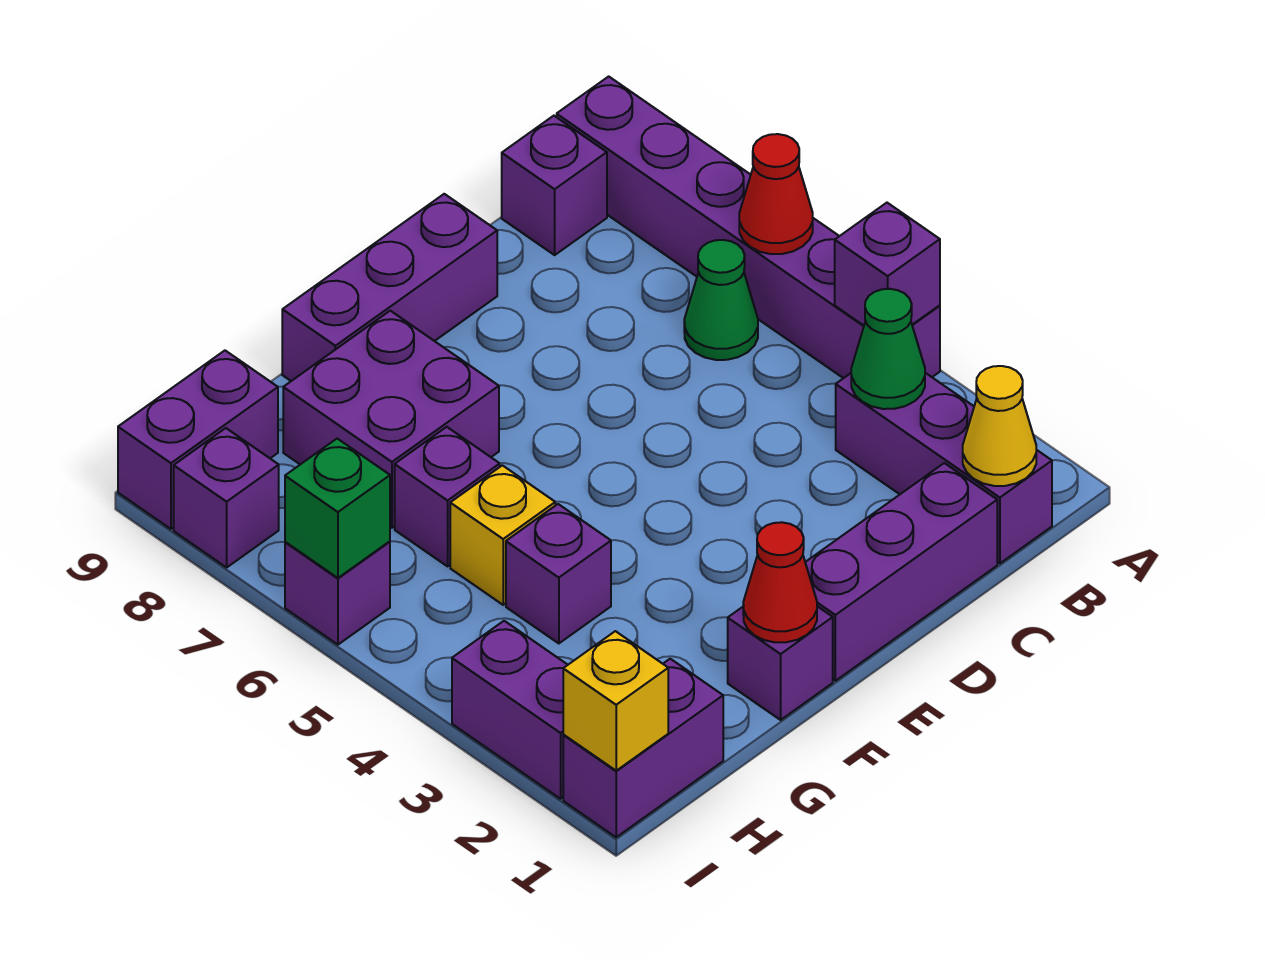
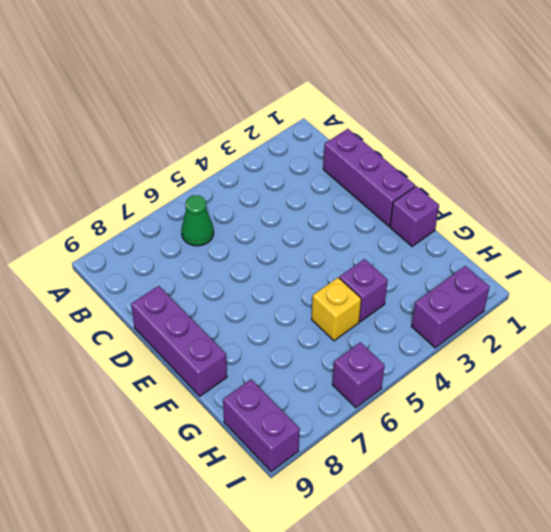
none -> purple brick A4:A9 level 1
none -> purple brick B1:B3 level 1
none -> purple brick B9 level 1

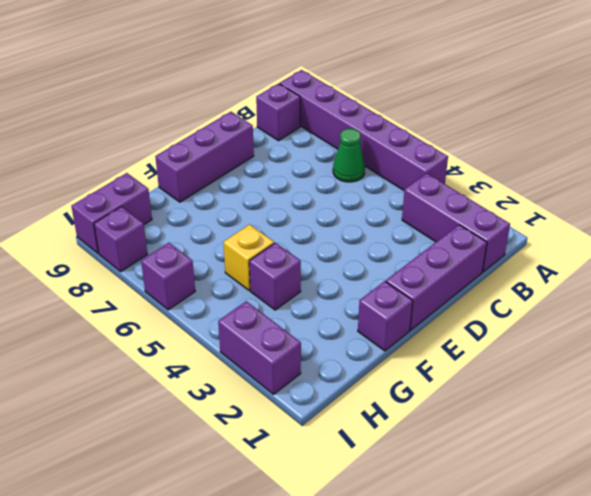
none -> purple brick F7:G8 level 1
none -> purple brick G6 level 1
none -> purple brick H1:I1 level 1

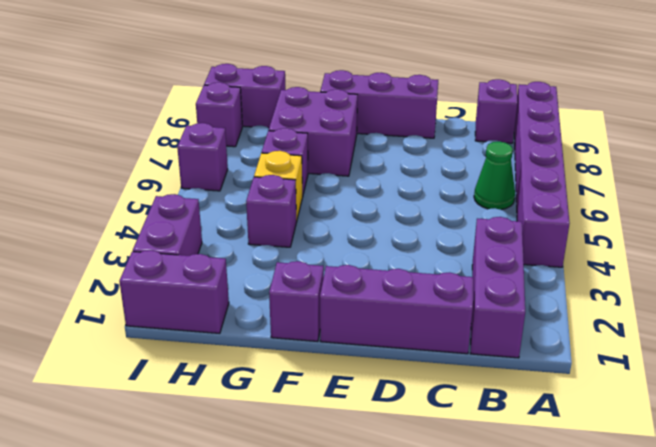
none -> purple brick A4 level 2
none -> red cone A6 level 2
none -> yellow cone B1 level 2

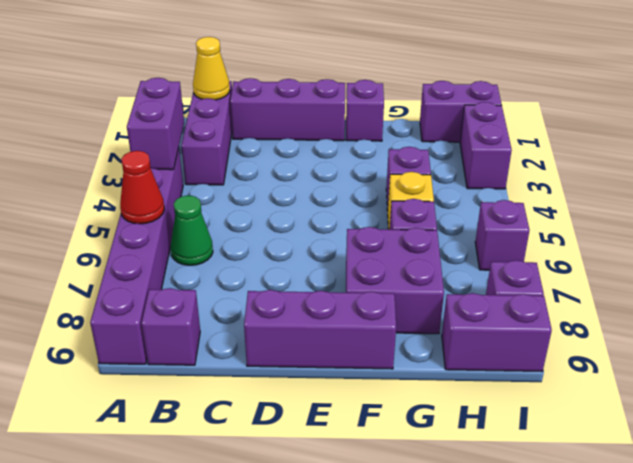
purple brick A3:A4 level 2 -> purple brick A4 level 2
none -> green cone B3 level 2
none -> red cone F1 level 2
none -> yellow brick I1 level 2

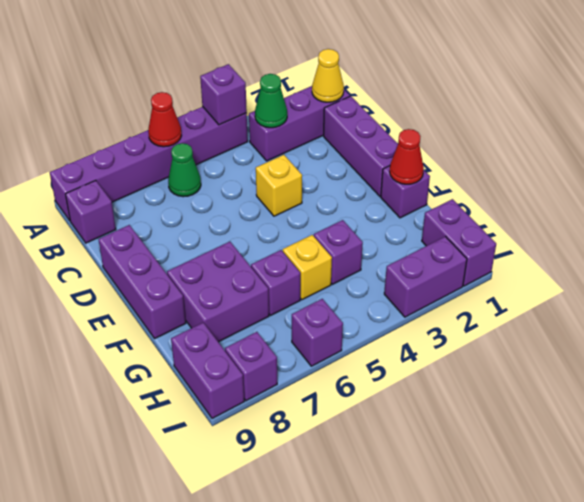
yellow brick D4 level 1 -> yellow brick I1 level 2
none -> green brick I6 level 2

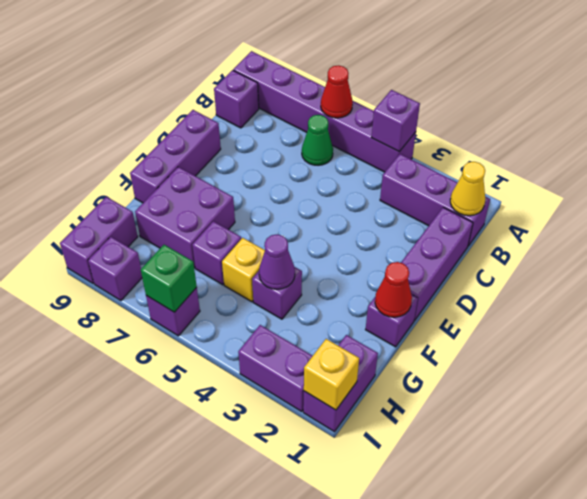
purple cone G4 level 2 -> none
none -> green cone B3 level 2

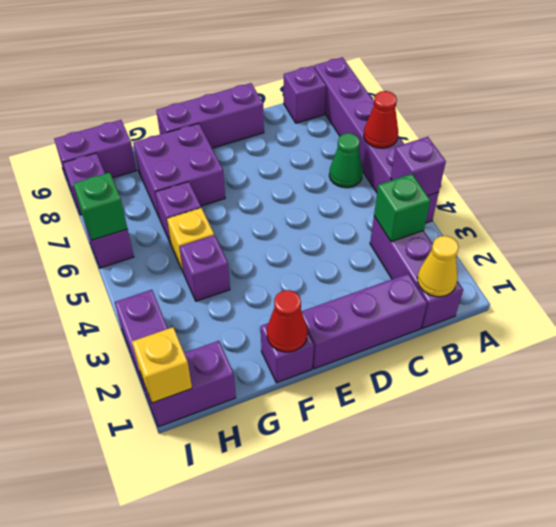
green brick B3 level 2 -> green cone B3 level 2

